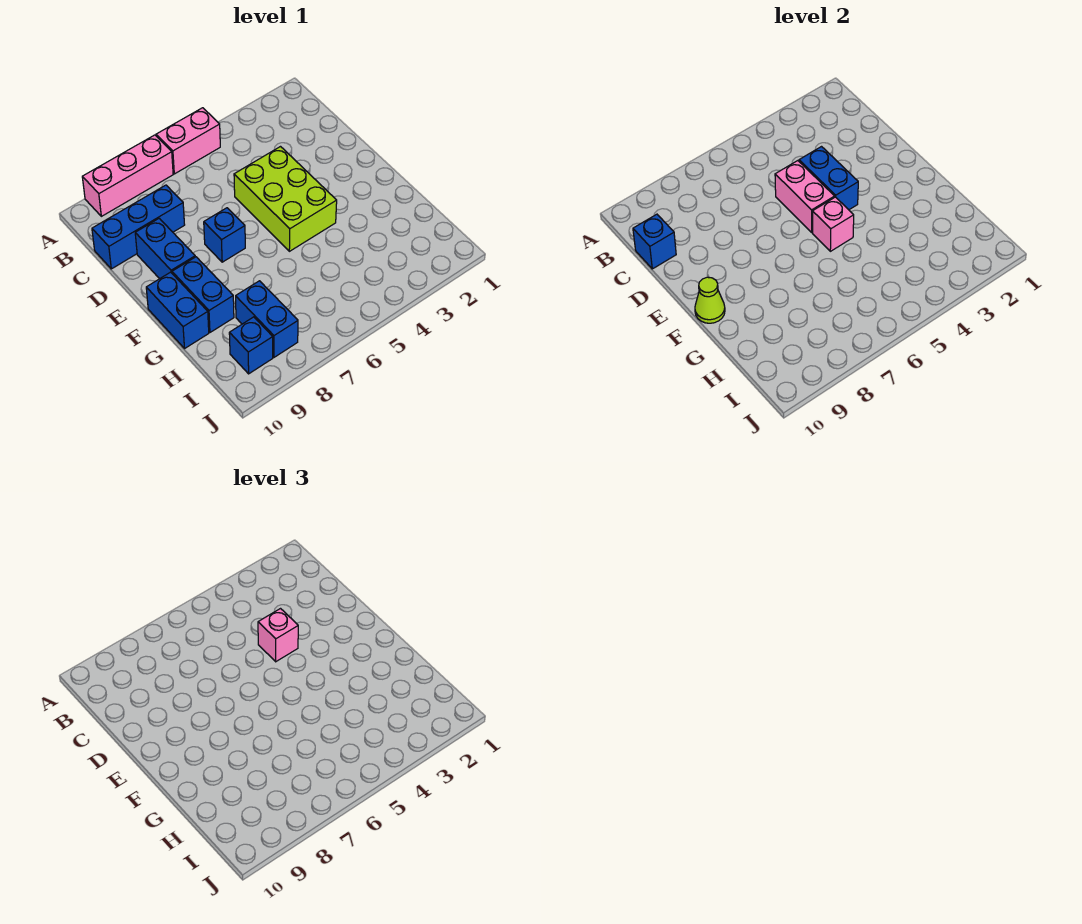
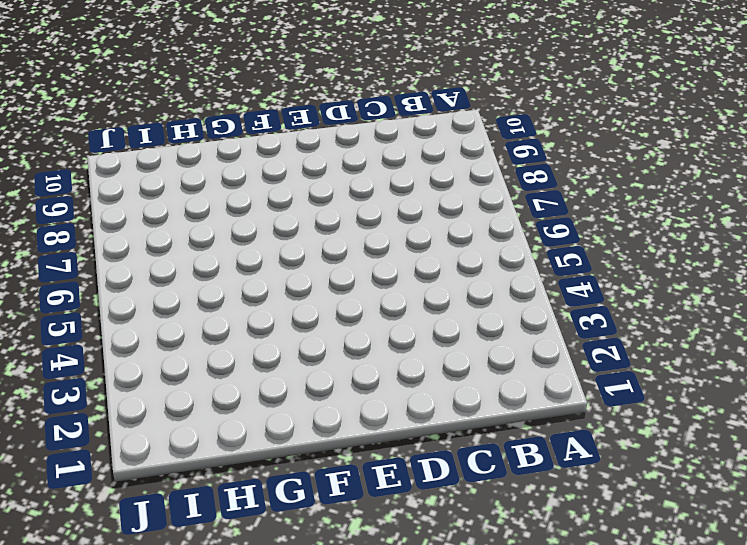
none -> pink brick A5:A6 level 1
none -> pink brick A7:A9 level 1
none -> blue brick C8:C10 level 1

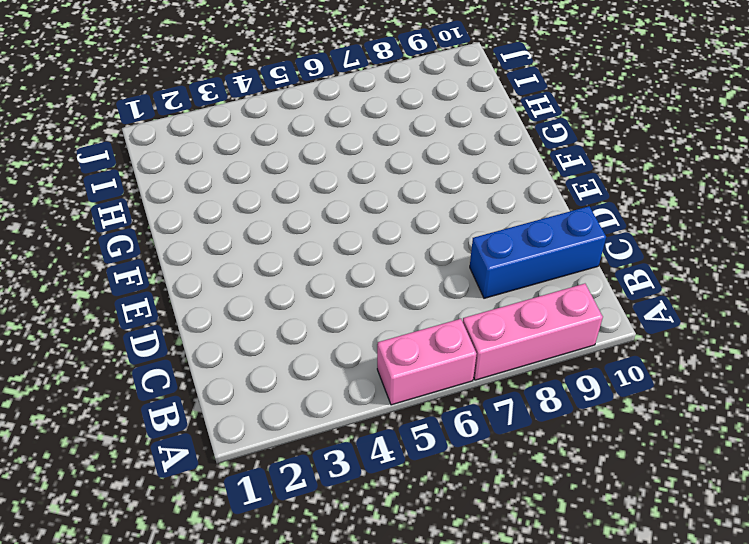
none -> lime brick D4:F5 level 1
none -> blue brick D9:E9 level 1
none -> blue brick E7 level 1

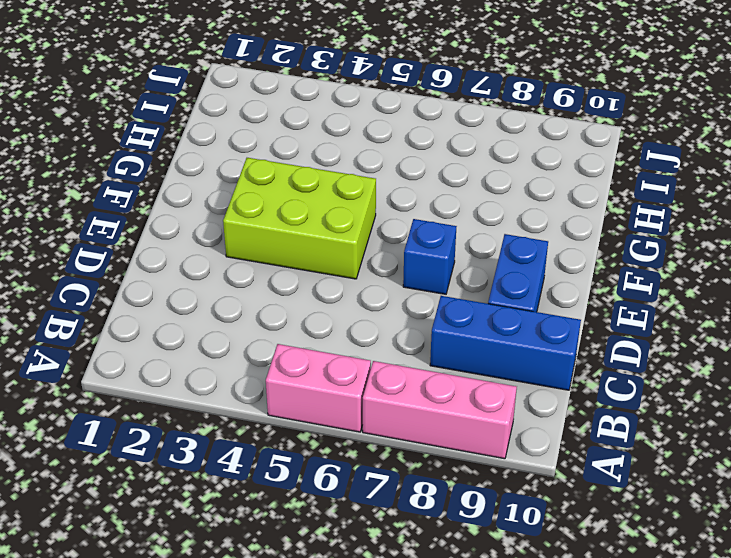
lime brick E3:F5 level 1 -> lime brick D4:F5 level 1
none -> blue brick F9:G9 level 1
none -> blue brick F10:G10 level 1
none -> blue brick H8:I8 level 1

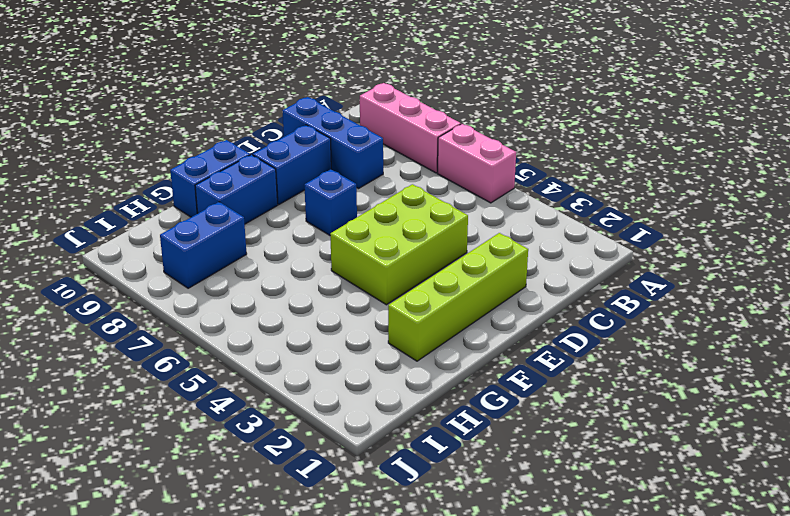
lime brick D2:G2 level 1 -> none
none -> blue brick I9 level 1
none -> blue brick C10 level 2
none -> blue brick D4:E4 level 2

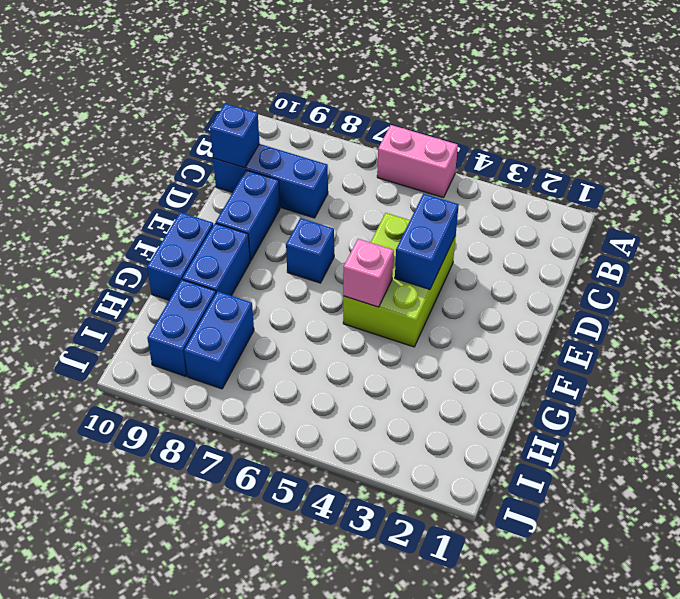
blue brick H9:I9 level 1 -> blue brick I9 level 1
none -> pink brick A7:A9 level 1
none -> pink brick D5:E5 level 2
none -> lime cone F10 level 2

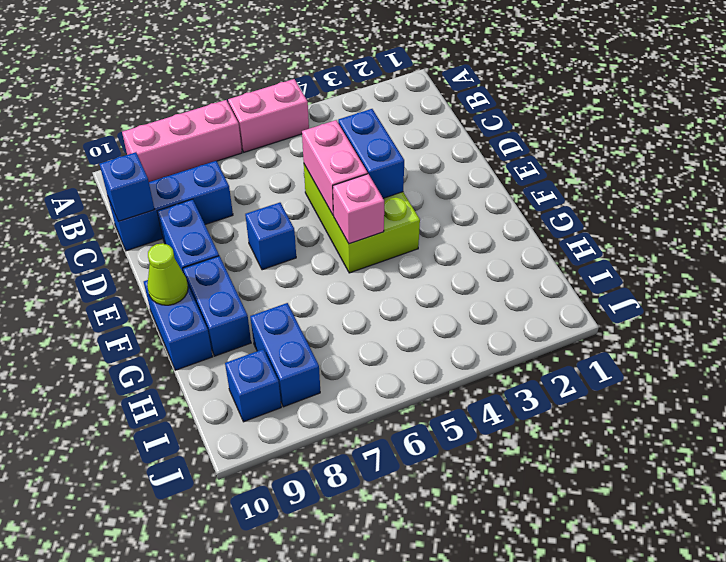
none -> pink brick D4 level 3

